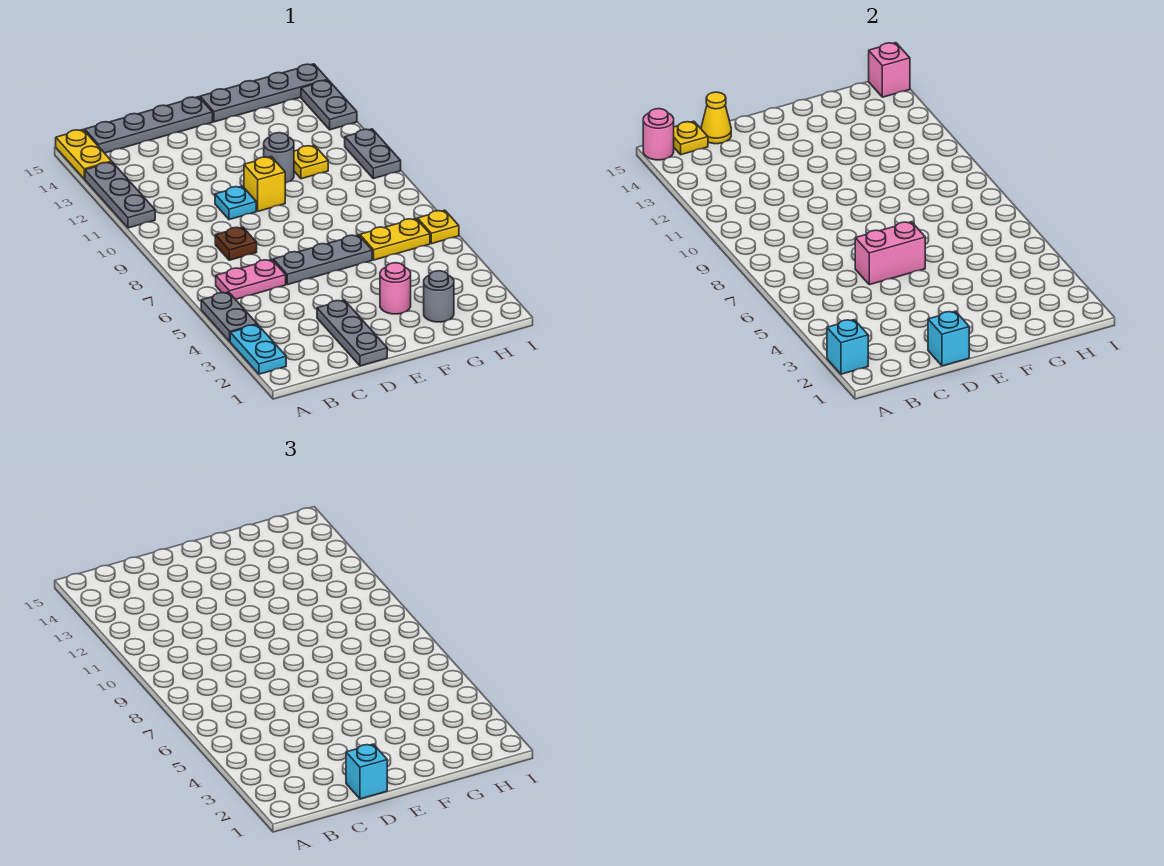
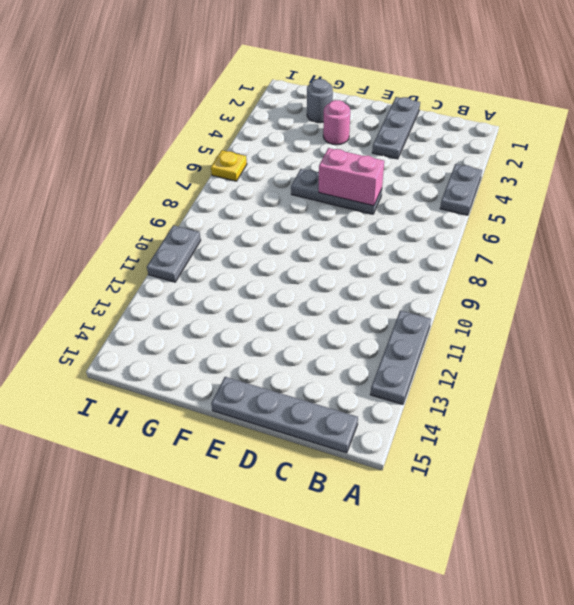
none -> cyan plate A2:A3 level 1
none -> yellow plate A14:A15 level 1
none -> pink plate B6:C6 level 1

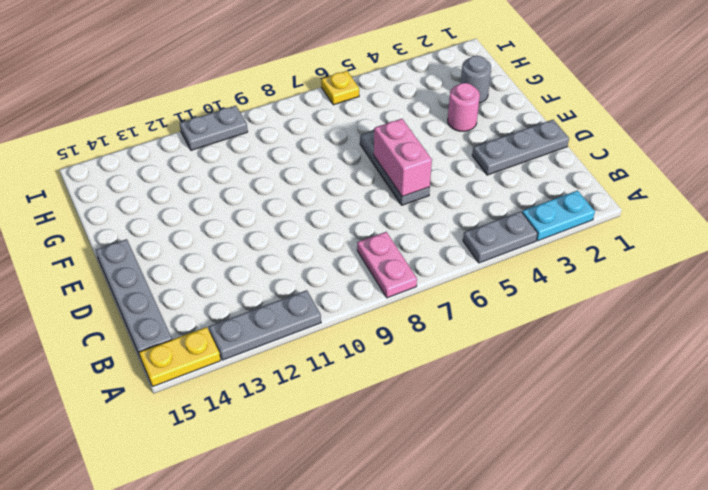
pink plate A8:B8 level 1 -> pink plate B6:C6 level 1
none -> brown plate C8 level 1
none -> cyan plate D10 level 1
none -> yellow brick E10 level 1

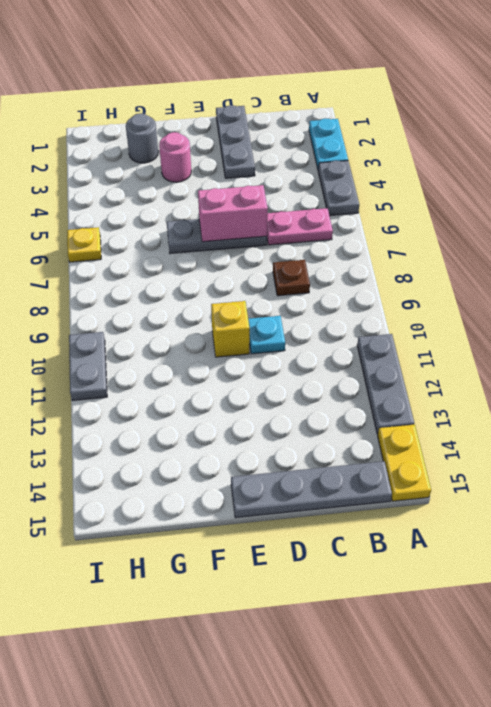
none -> grey round brick F11 level 1
none -> grey plate F15:I15 level 1
none -> yellow plate G6:H6 level 1

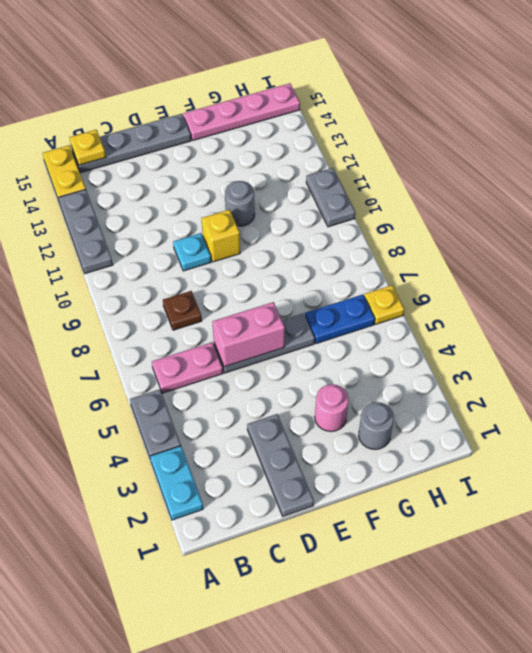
pink plate F15:I15 level 1 -> grey plate F15:I15 level 1
blue plate G6:H6 level 1 -> yellow plate G6:H6 level 1
none -> yellow plate G11 level 1
none -> grey plate I13:I14 level 1
none -> cyan brick A2 level 2

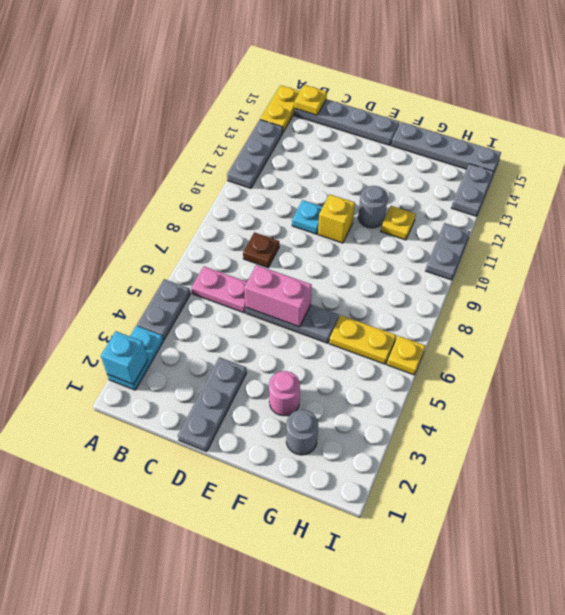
none -> pink round brick A15 level 2
none -> yellow cone C15 level 2
none -> cyan brick D1 level 2

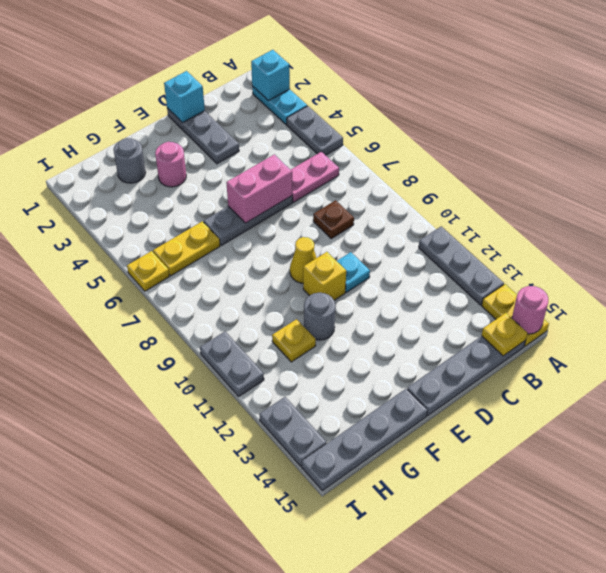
yellow cone E9 level 1 -> yellow cone C15 level 2
none -> pink brick I15 level 2
none -> cyan brick D1 level 3

